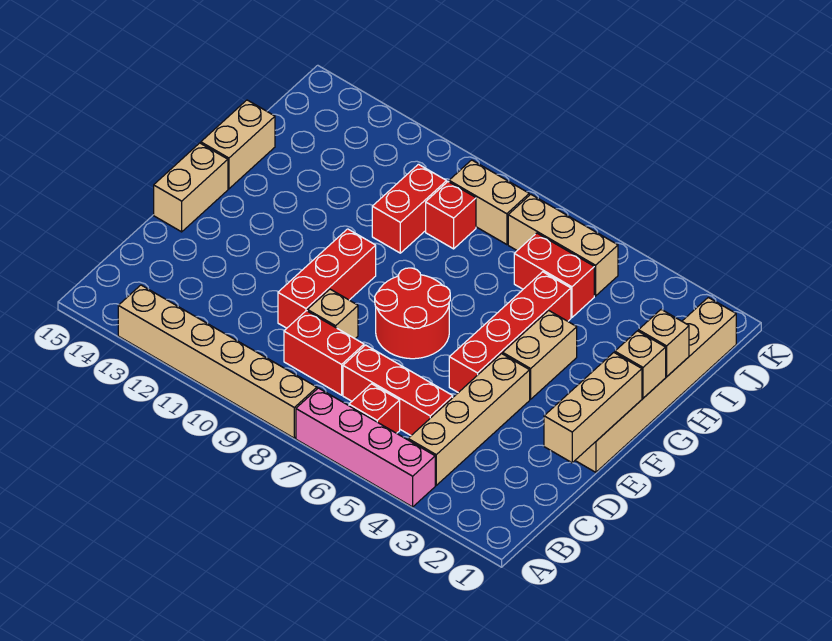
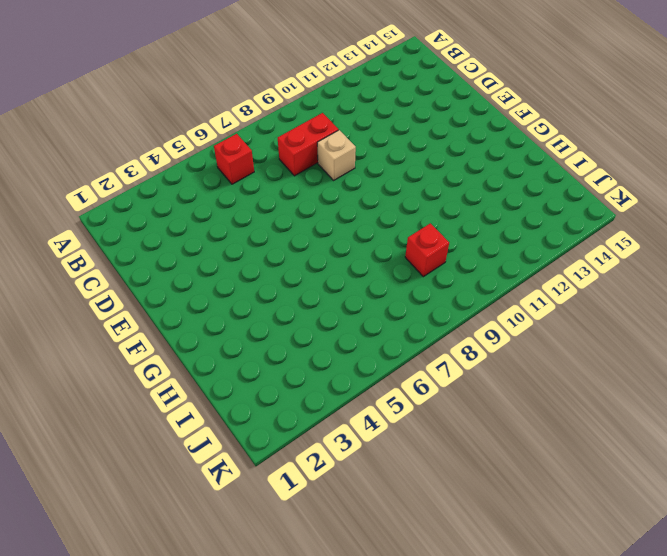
none -> pink brick A4:A7 level 1
none -> tan brick A8:A13 level 1
none -> tan brick B4:E4 level 1

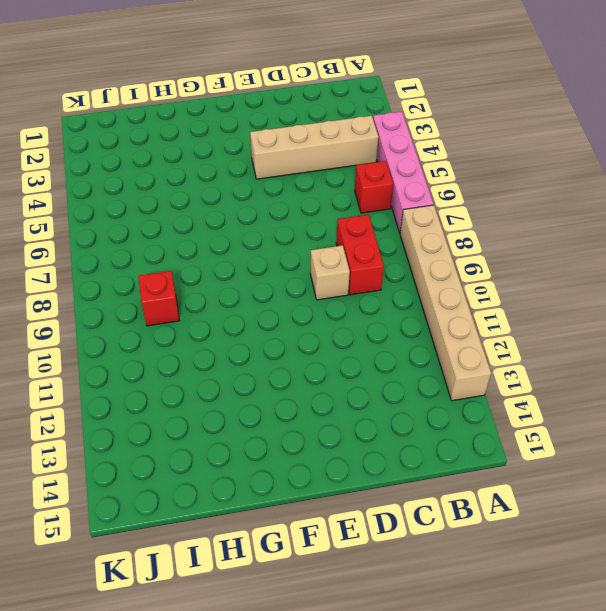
none -> red brick C5:C7 level 1
none -> red brick D10:F10 level 1
none -> tan brick E1:J1 level 1

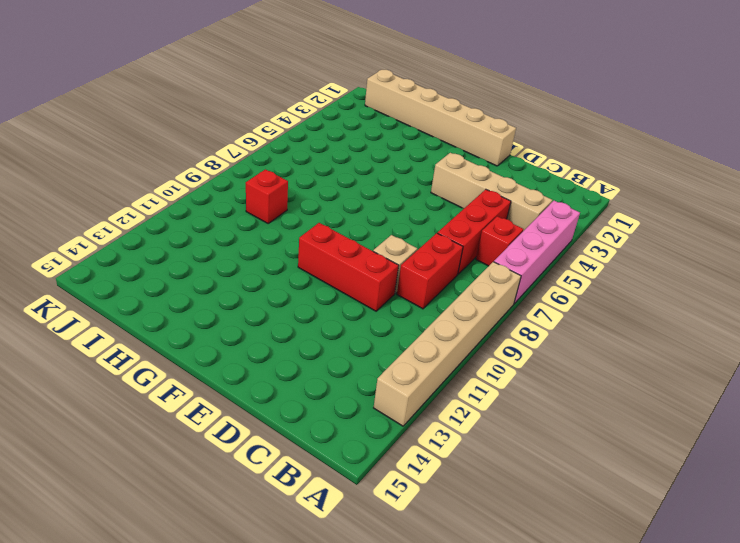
none -> red brick E5:H5 level 1
none -> red round brick E7:F8 level 1
none -> tan brick E15:F15 level 1

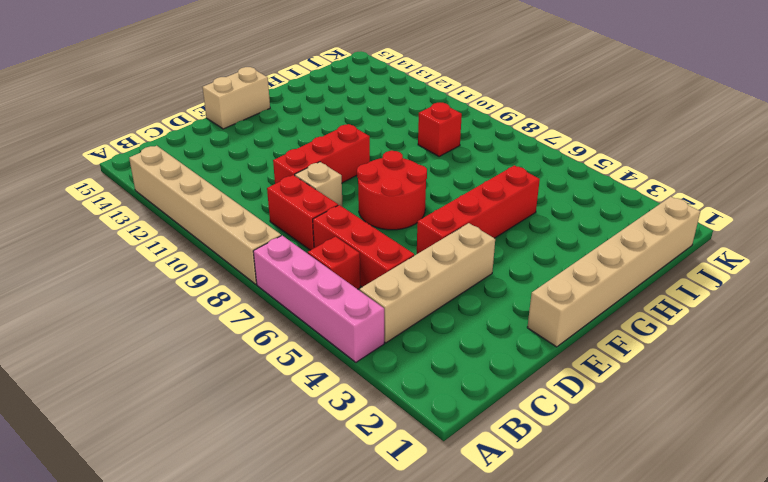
none -> tan brick F4:G4 level 1
none -> tan brick G15:H15 level 1
none -> red brick H10:I10 level 1

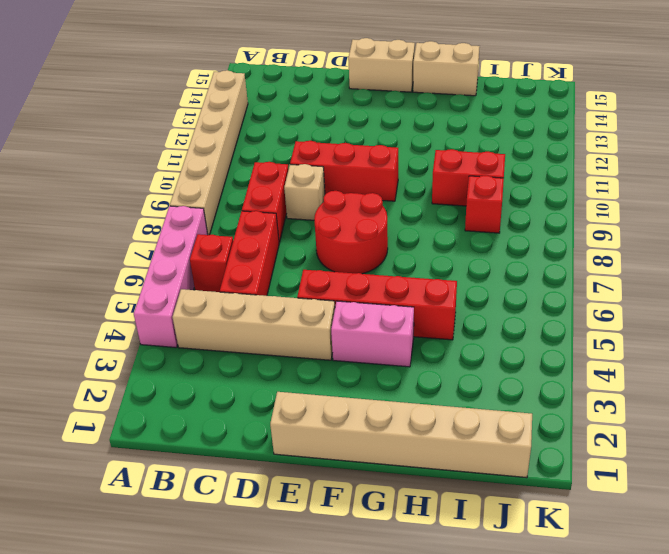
pink brick F4:G4 level 1 -> tan brick F4:G4 level 1
none -> red brick I5:I6 level 1
none -> tan brick J5:J7 level 1
none -> tan brick J8:J9 level 1

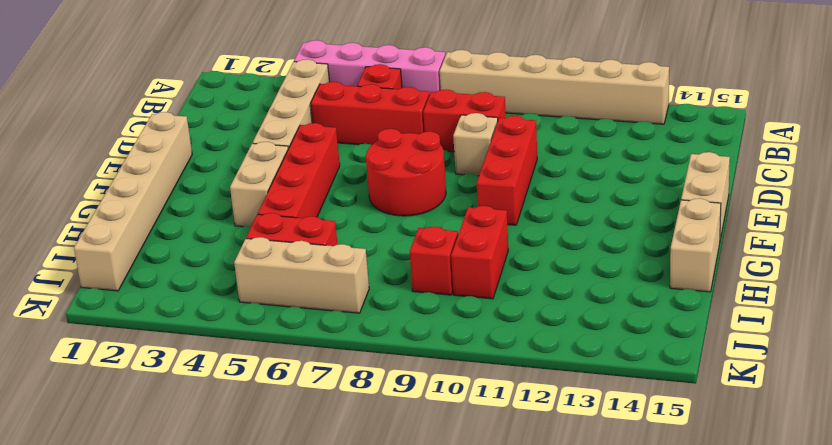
none -> tan brick J8:J9 level 1
none -> tan brick D1:F1 level 2
none -> tan brick G1 level 2

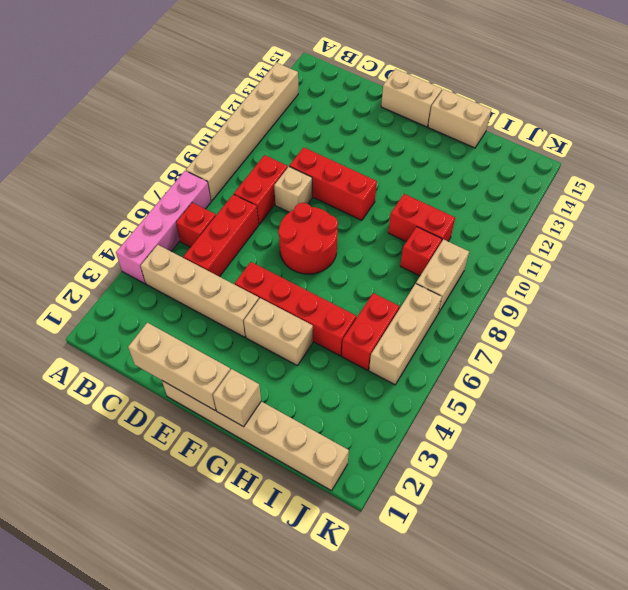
none -> tan brick H1 level 2

